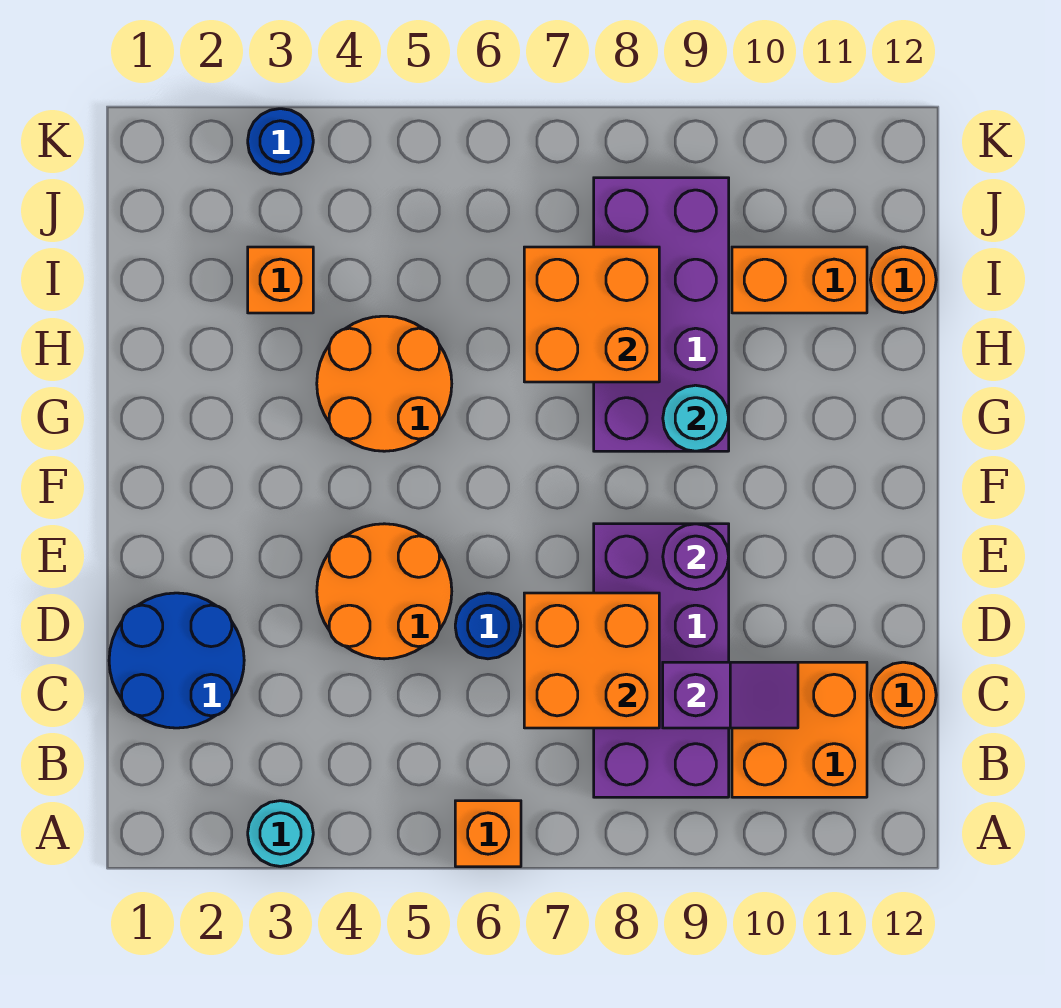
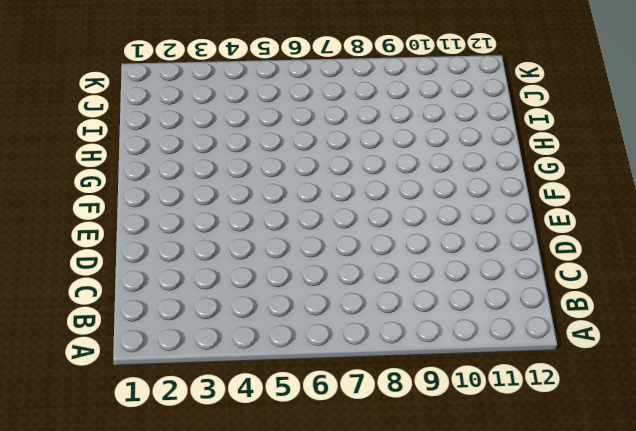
none -> cyan round brick A3 level 1
none -> orange brick A6 level 1
none -> purple brick B8:E9 level 1

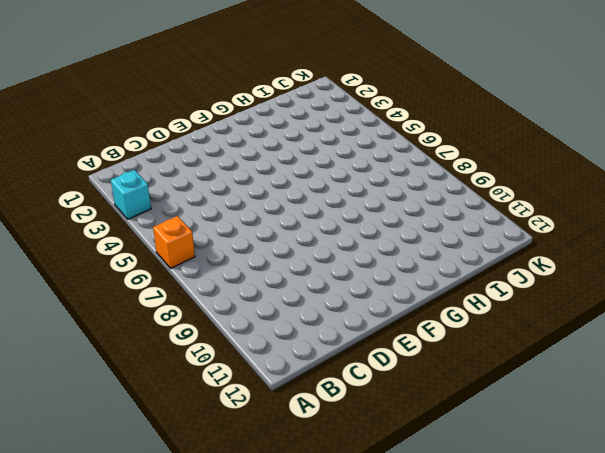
cyan brick A3 level 1 -> cyan round brick A3 level 1
none -> purple brick B8:E9 level 1
none -> orange brick B10:C11 level 1
none -> blue round brick C1:D2 level 1

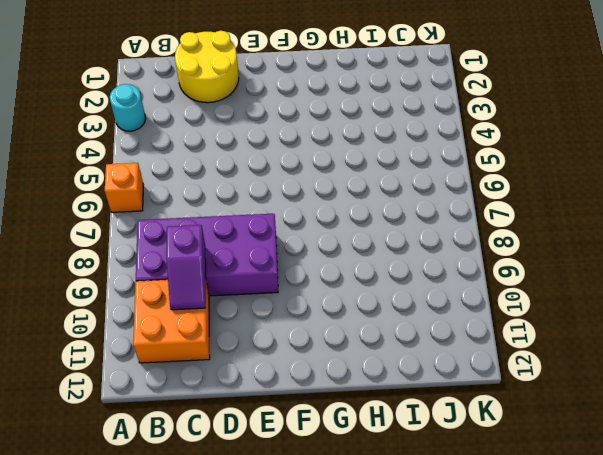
yellow round brick C1:D2 level 1 -> blue round brick C1:D2 level 1
none -> orange round brick C12 level 1
none -> orange round brick D4:E5 level 1
none -> blue round brick D6 level 1

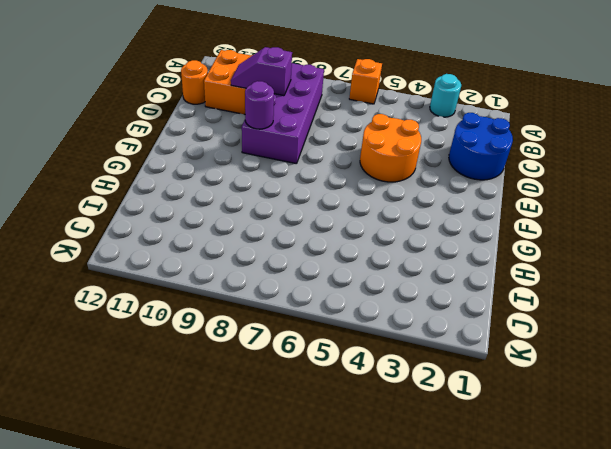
none -> blue round brick D6 level 1
none -> orange round brick G4:H5 level 1
none -> purple brick G8:J9 level 1

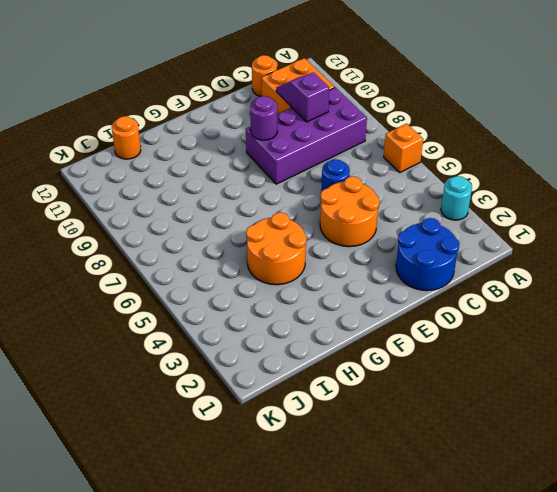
none -> purple brick G8:J9 level 1
none -> orange brick I3 level 1
none -> orange brick I10:I11 level 1

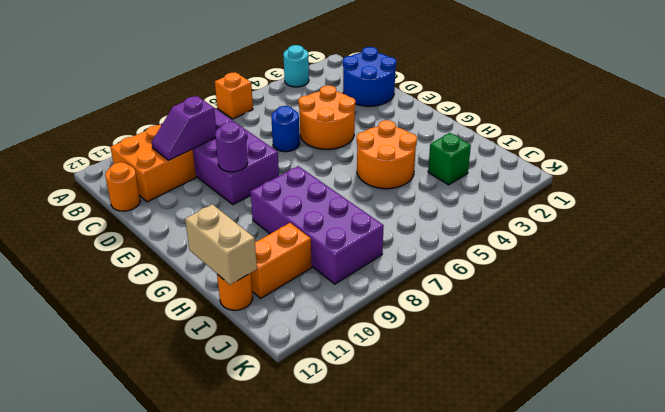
tan brick H12:I12 level 2 -> none
green brick I3 level 1 -> orange brick I3 level 1
none -> blue round brick K3 level 1
none -> orange brick C7:D8 level 2
none -> cyan round brick G9 level 2

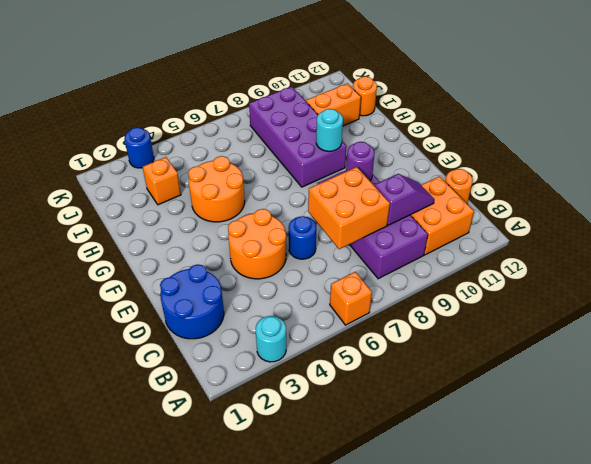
none -> orange brick H7:I8 level 2

